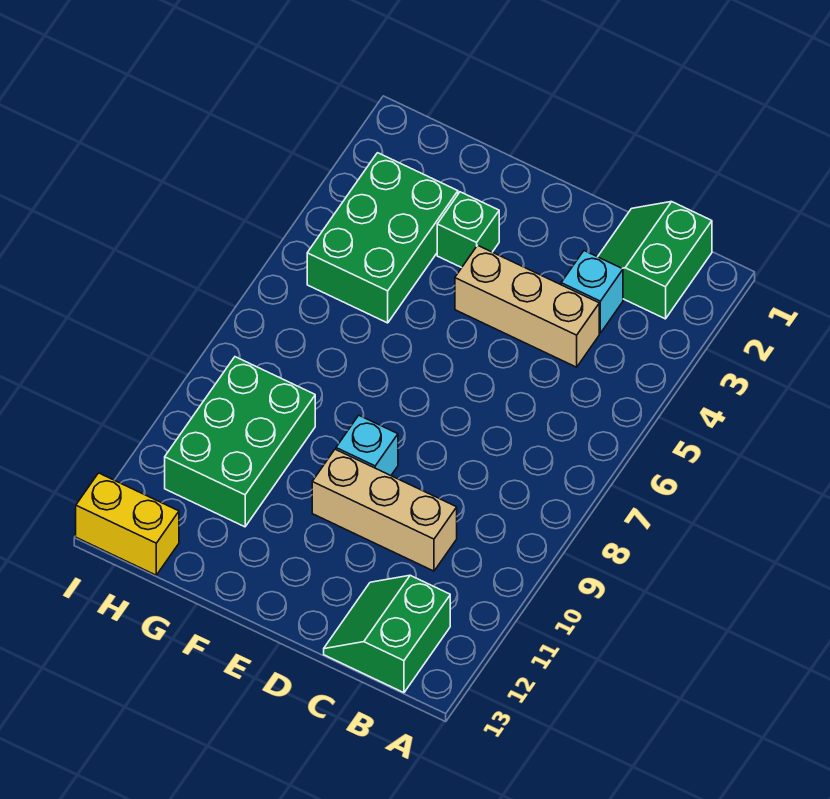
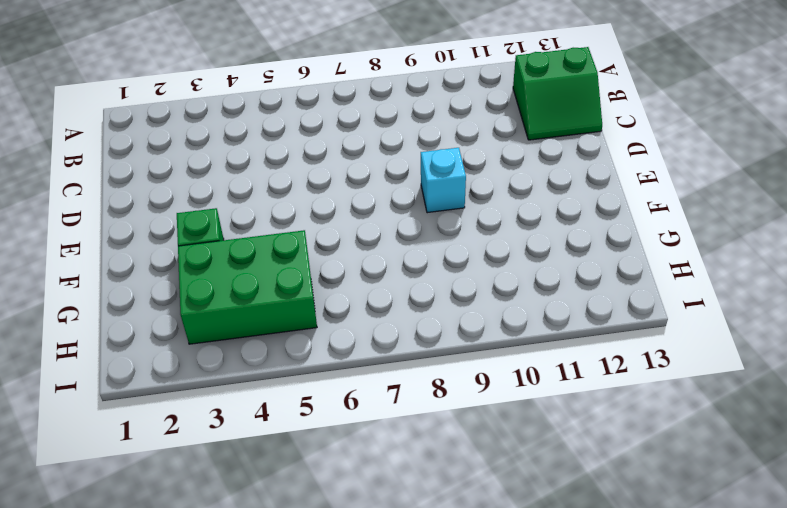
none -> green slope B1:C2 level 1 top B
none -> cyan brick C3 level 1

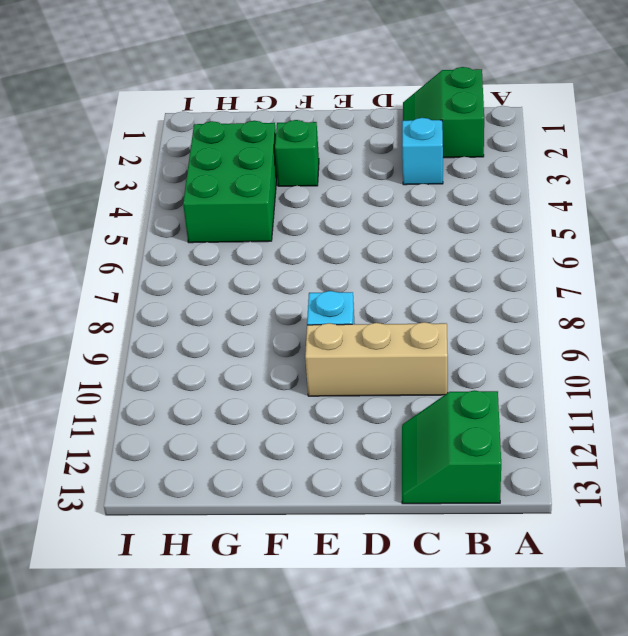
none -> tan brick C4:E4 level 1
none -> green brick G9:H11 level 1

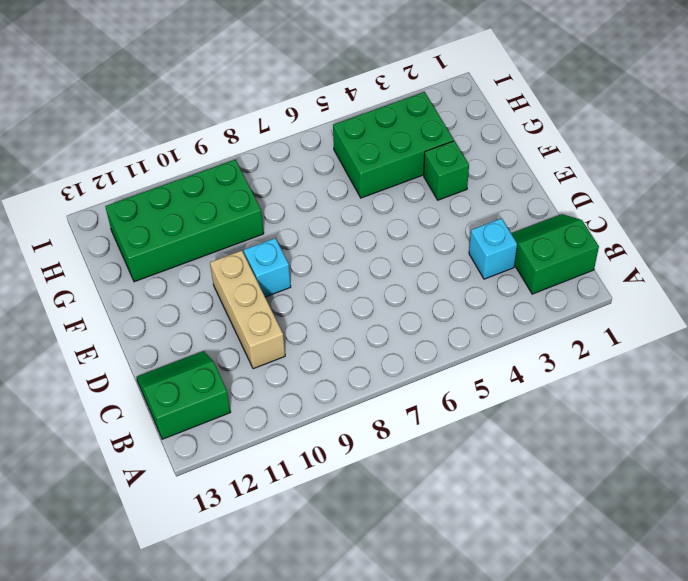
green brick G9:H12 level 1 -> green brick G9:H11 level 1
none -> tan brick C4:E4 level 1
none -> yellow brick H13:I13 level 1

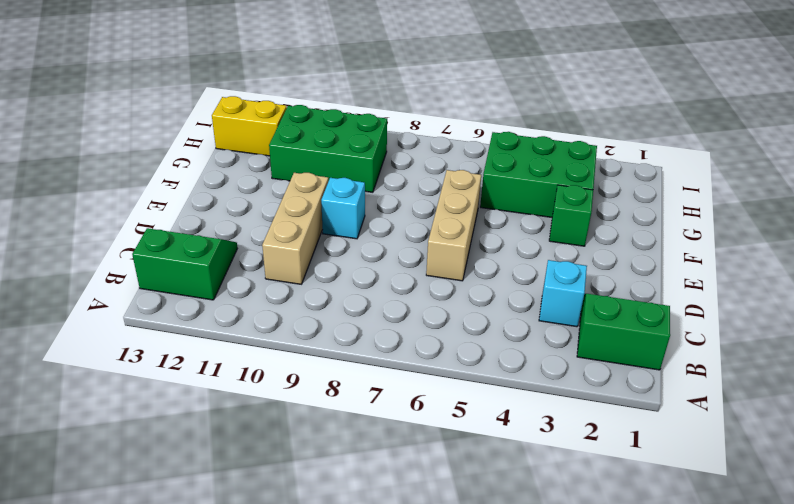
tan brick D6:F6 level 1 -> tan brick C4:E4 level 1
yellow brick H12:H13 level 1 -> yellow brick H13:I13 level 1

